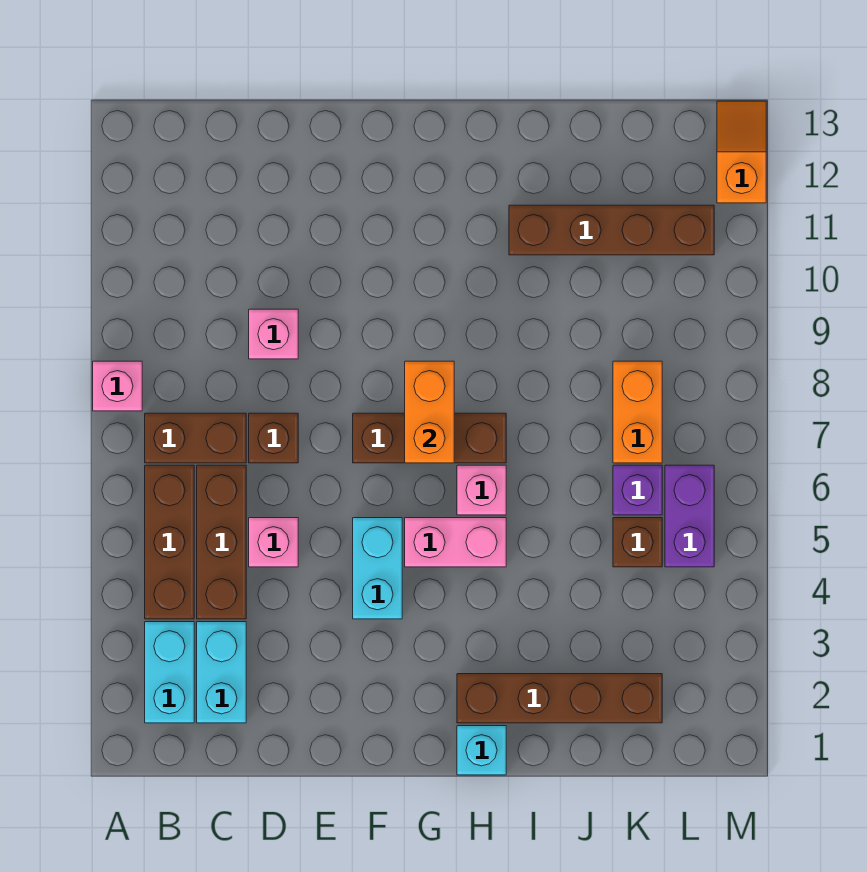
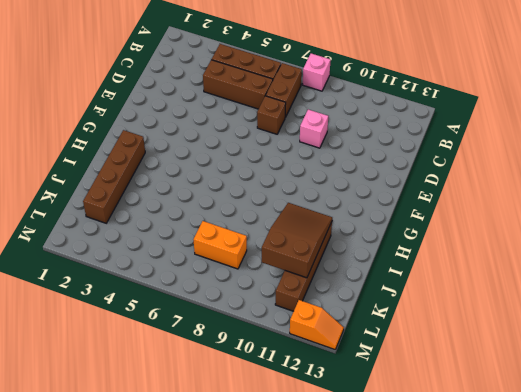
brown slope I10:K11 level 2 top K -> none
none -> cyan brick B2:B3 level 1
none -> cyan brick C2:C3 level 1
none -> pink brick D5 level 1

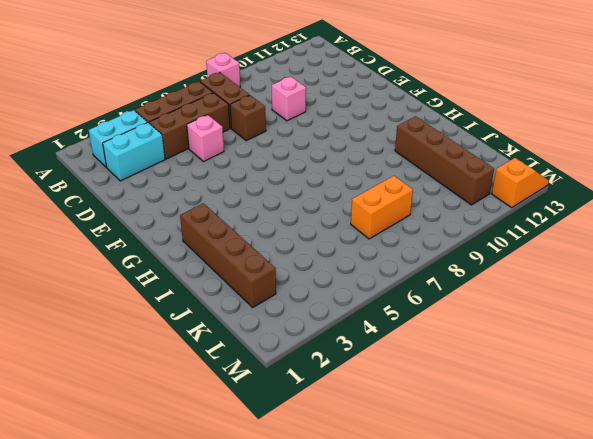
none -> cyan brick F4:F5 level 1
none -> brown brick F7:H7 level 1
none -> pink brick G5:H5 level 1

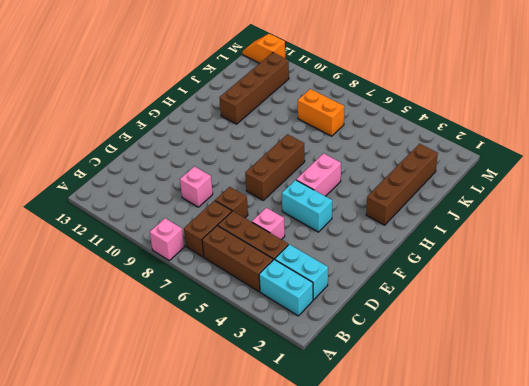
none -> cyan brick H1 level 1
none -> pink brick H6 level 1
none -> brown brick K5 level 1

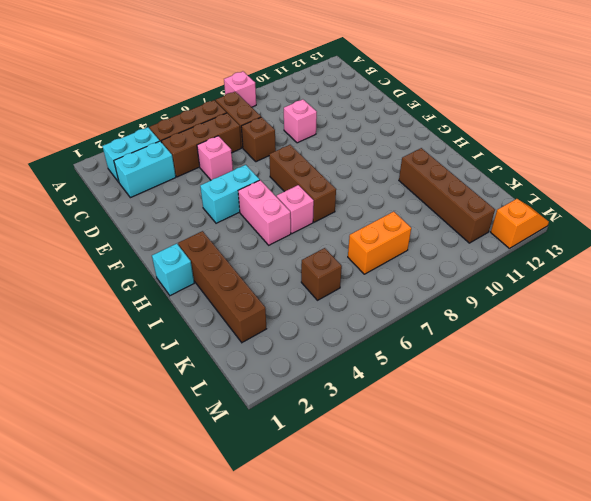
none -> purple brick K6 level 1
none -> purple brick L5:L6 level 1
none -> orange brick G7:G8 level 2

